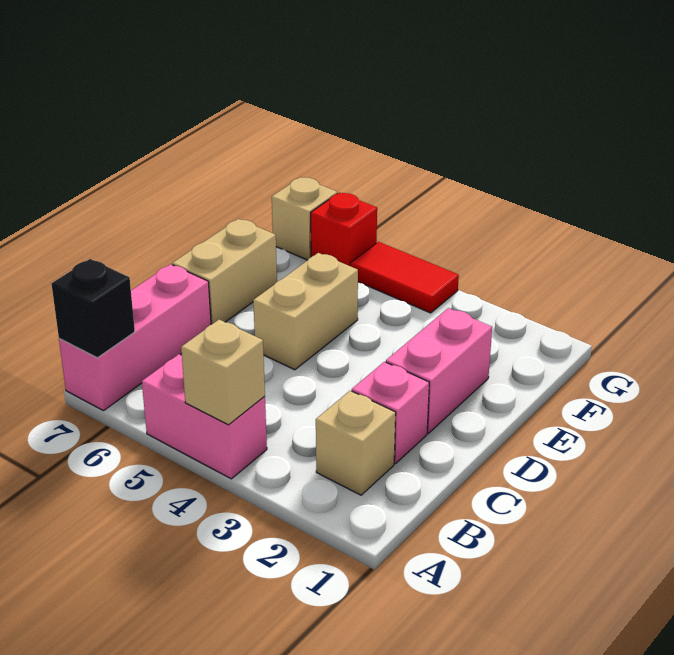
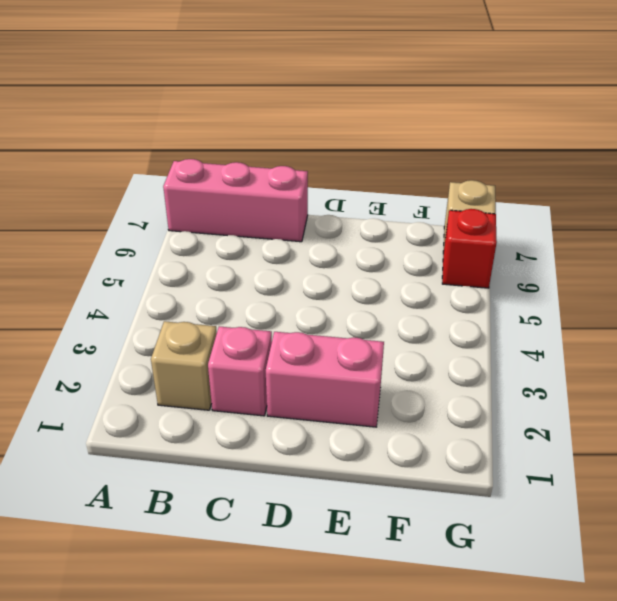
none -> pink brick A4:A5 level 1
none -> tan brick D5:E5 level 1
none -> tan brick D7:E7 level 1

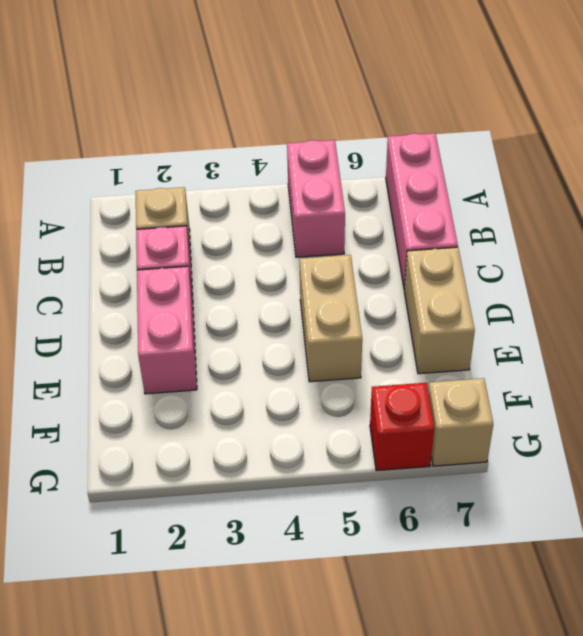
pink brick A5:B5 level 1 -> pink brick A4:A5 level 1
none -> red tile G4:G5 level 1
none -> tan brick A4 level 2
none -> black brick A7 level 2

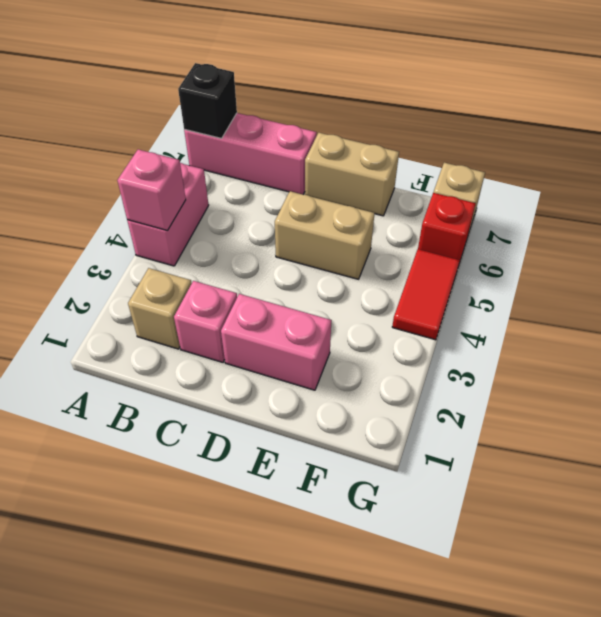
pink brick A4 level 2 -> tan brick A4 level 2

